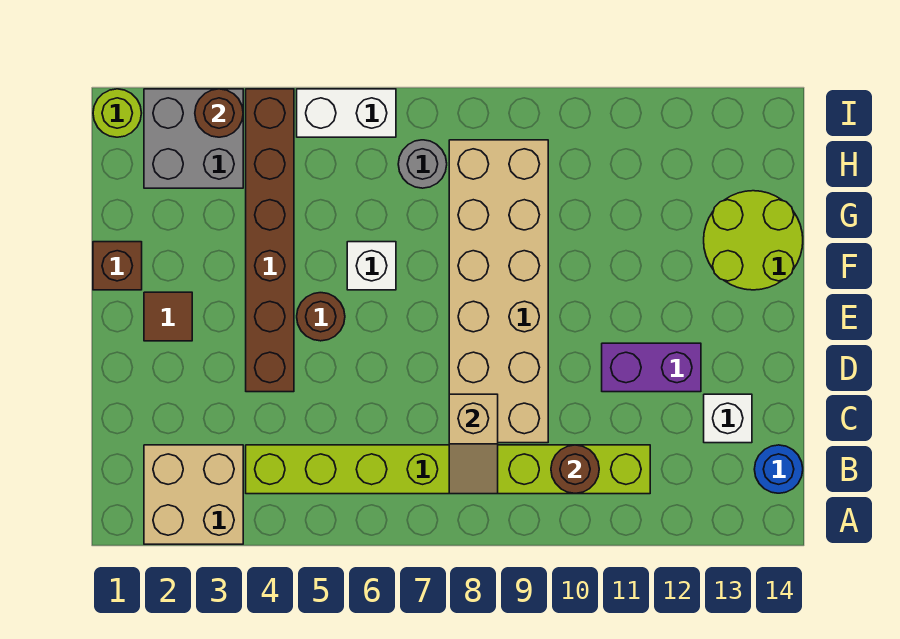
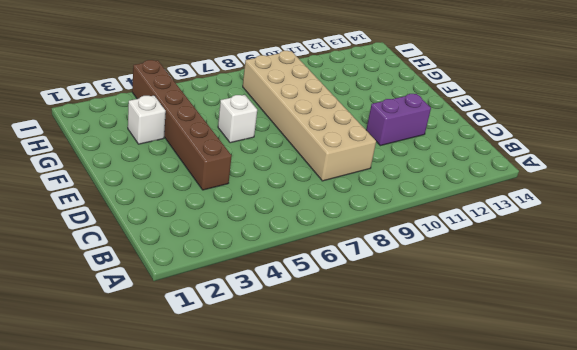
white brick G3 level 1 -> white brick C13 level 1
none -> tan brick A2:B3 level 1
none -> lime brick B4:B11 level 1
none -> blue round brick B14 level 1

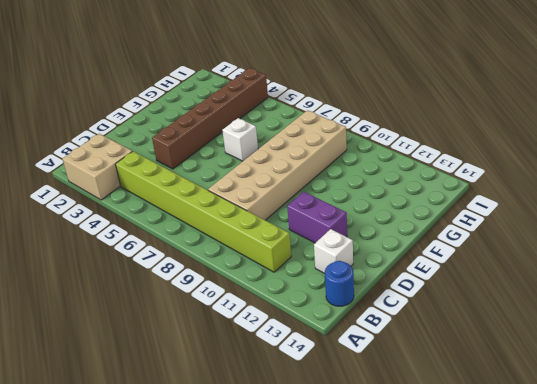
none -> brown tile E2 level 1
none -> brown round brick E5 level 1
none -> brown brick F1 level 1

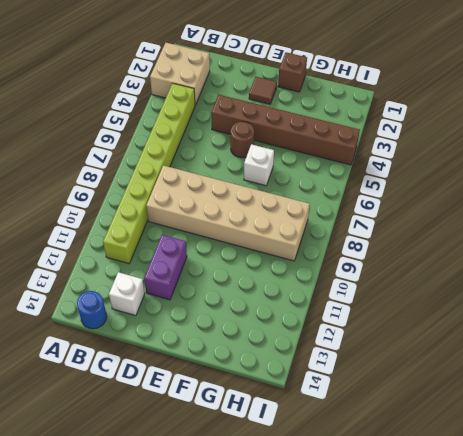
none -> lime round brick F13:G14 level 1
none -> grey brick H2:I3 level 1
none -> grey round brick H7 level 1

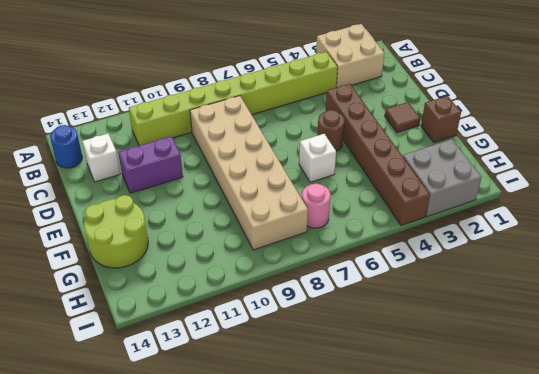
pink round brick H7 level 1 -> grey round brick H7 level 1
none -> lime round brick I1 level 1
none -> white brick I5:I6 level 1
none -> tan slope B8:C8 level 2 top C

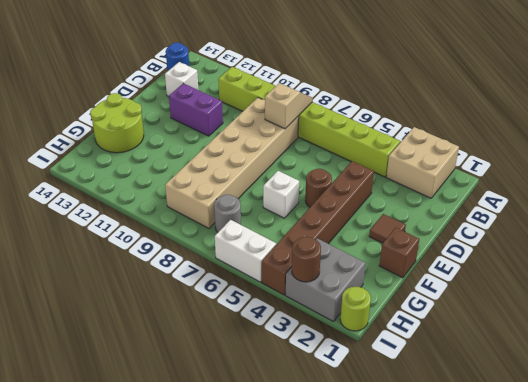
none -> brown round brick B10 level 2

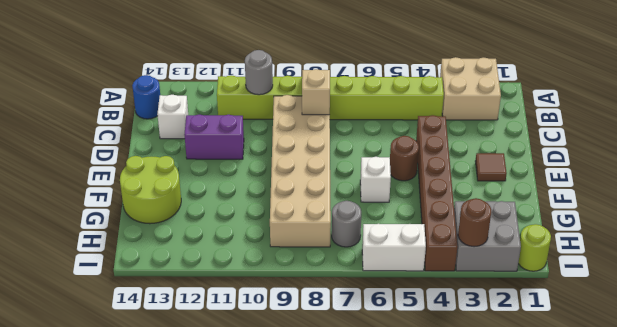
grey round brick B10 level 2 -> brown round brick B10 level 2
none -> brown brick F1 level 1

